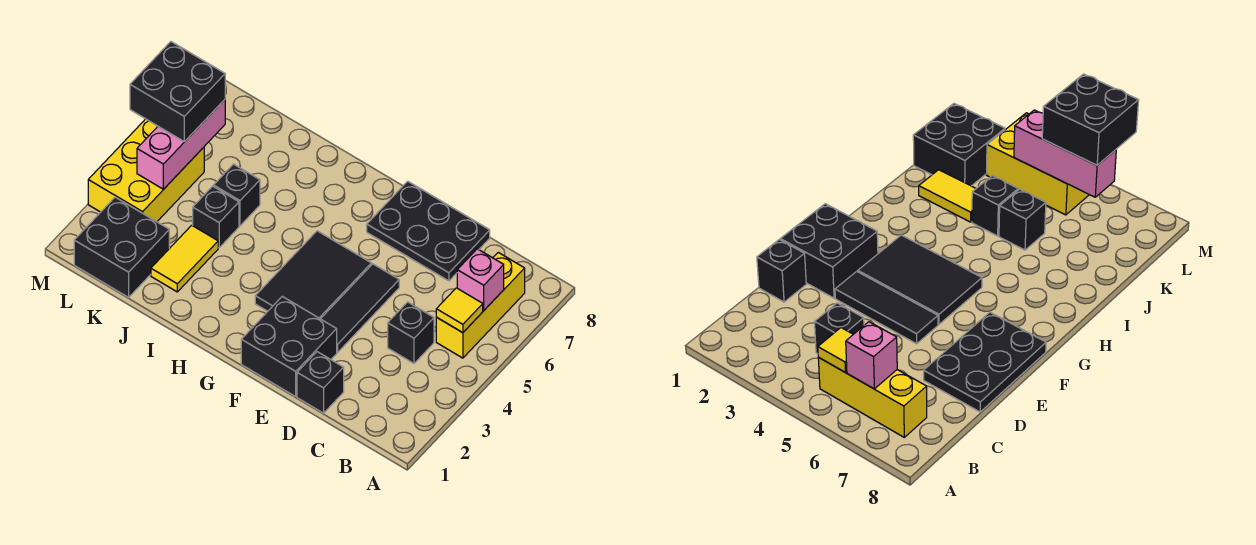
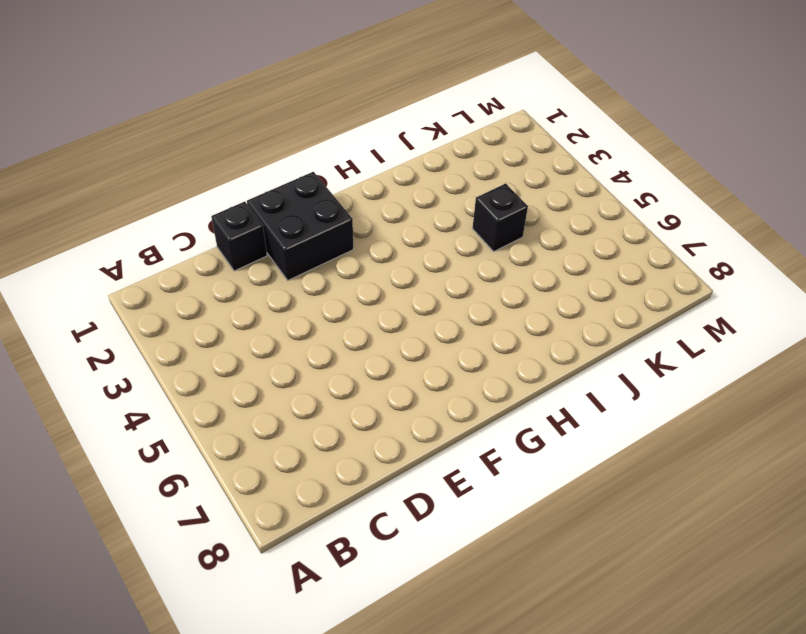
none -> yellow brick B5:B7 level 1
none -> black brick C4 level 1
none -> black plate D7:F8 level 1

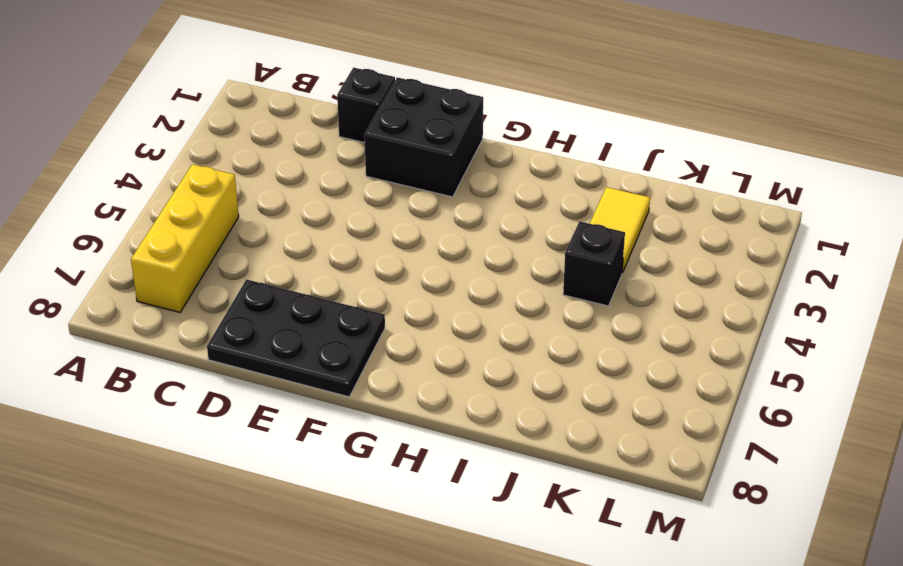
none -> black brick C4 level 1
none -> black tile E3:E5 level 1
none -> black tile F3:G5 level 1

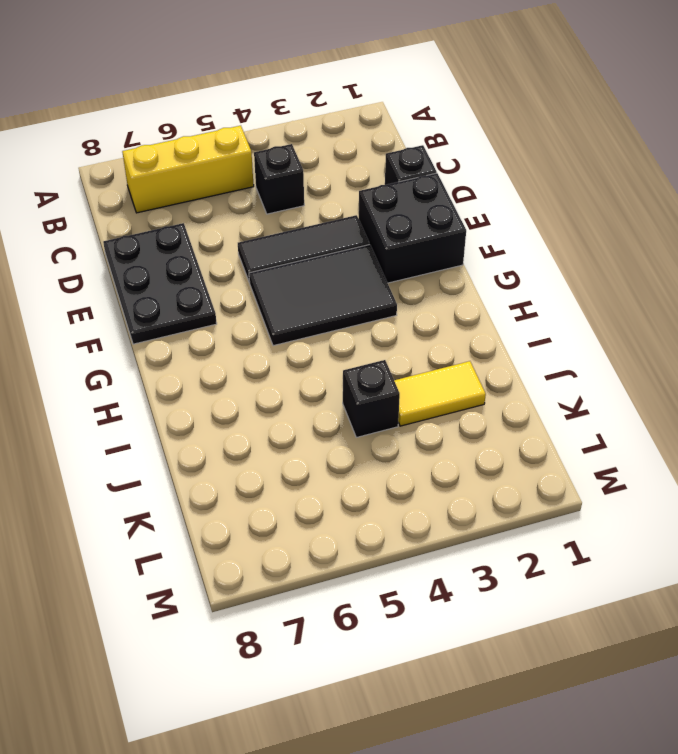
none -> black brick J5 level 1
none -> black brick K1:L2 level 1
none -> yellow brick L3:M5 level 1

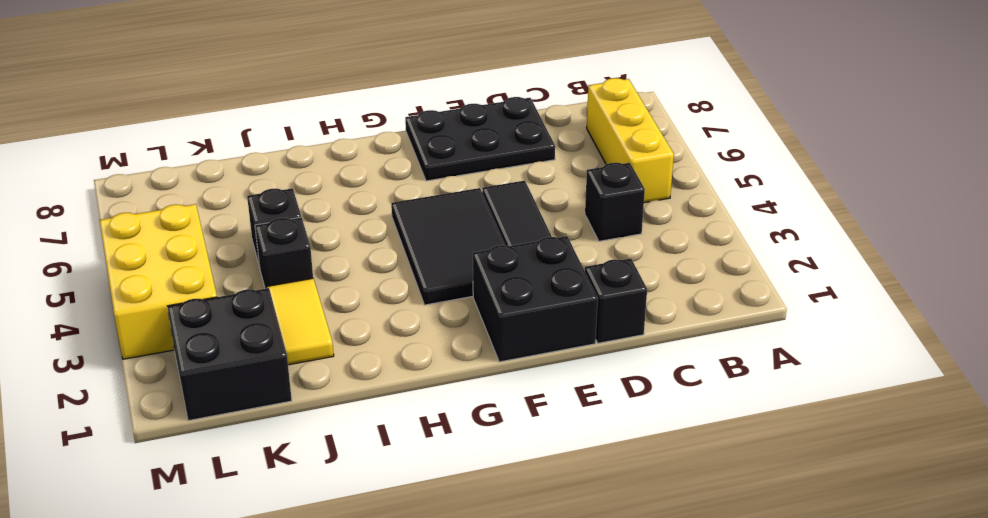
none -> yellow tile B5 level 2
none -> pink brick B6 level 2
none -> pink brick L4:L6 level 2

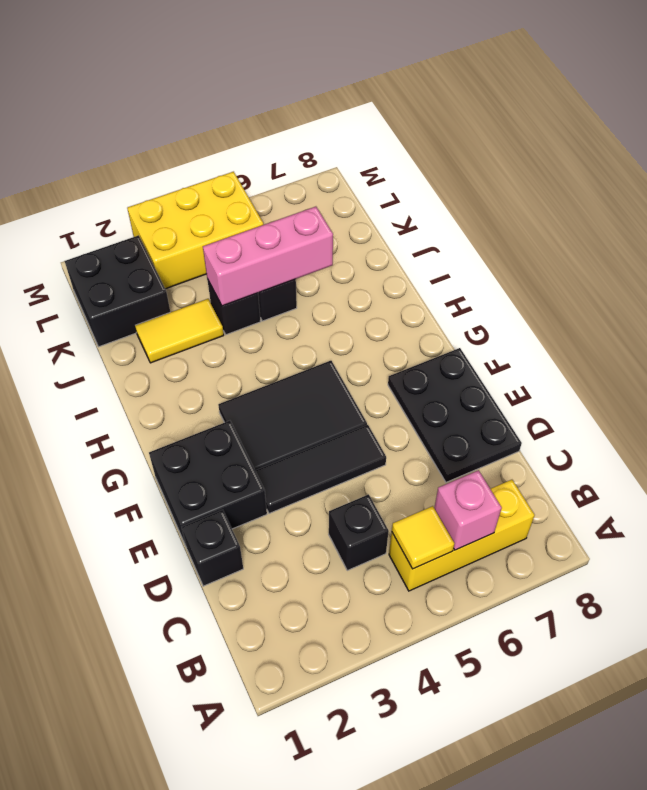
pink brick J4:J6 level 2 -> pink brick L4:L6 level 2
none -> black brick L5:M6 level 3

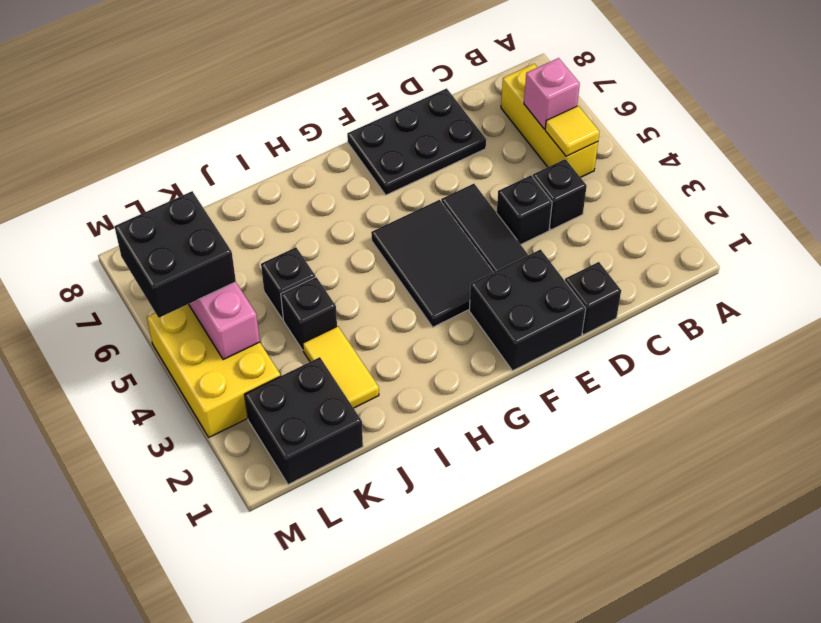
black brick D4 level 1 -> none

